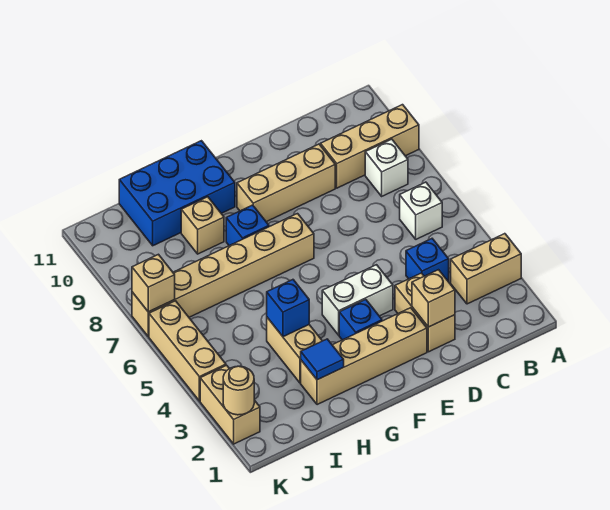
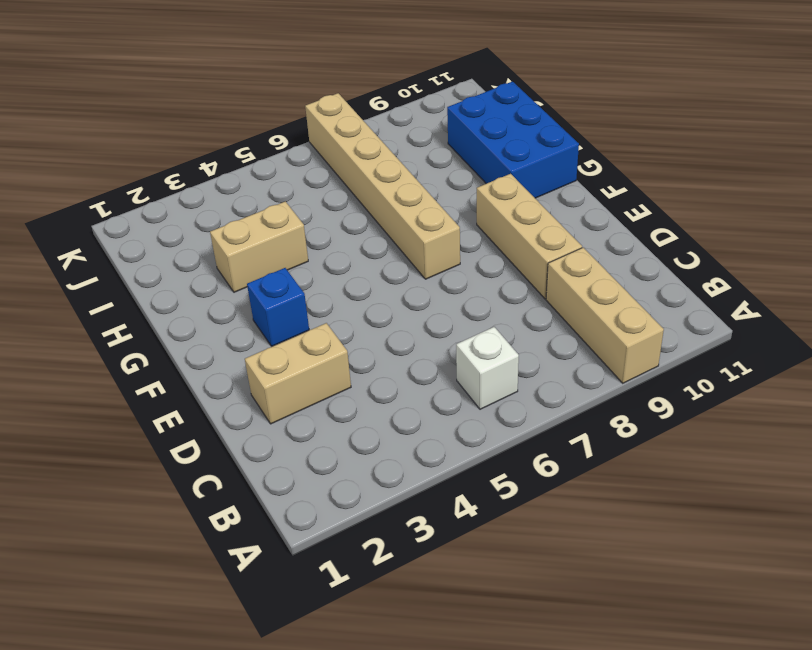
none -> tan brick A3:B3 level 1
none -> white brick B8 level 1
none -> blue brick C4 level 1

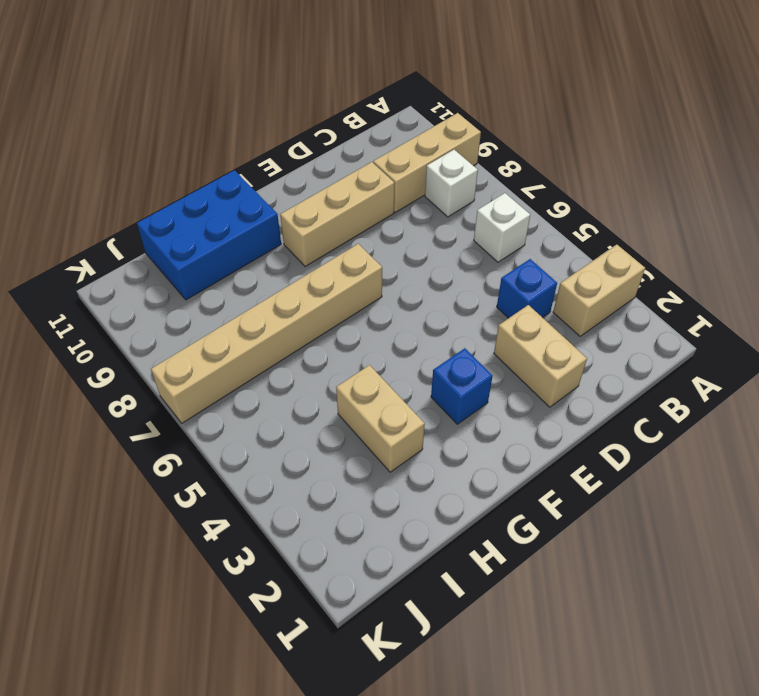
none -> tan brick E2:H2 level 1
none -> white brick E4:F4 level 1
none -> blue brick G8 level 1

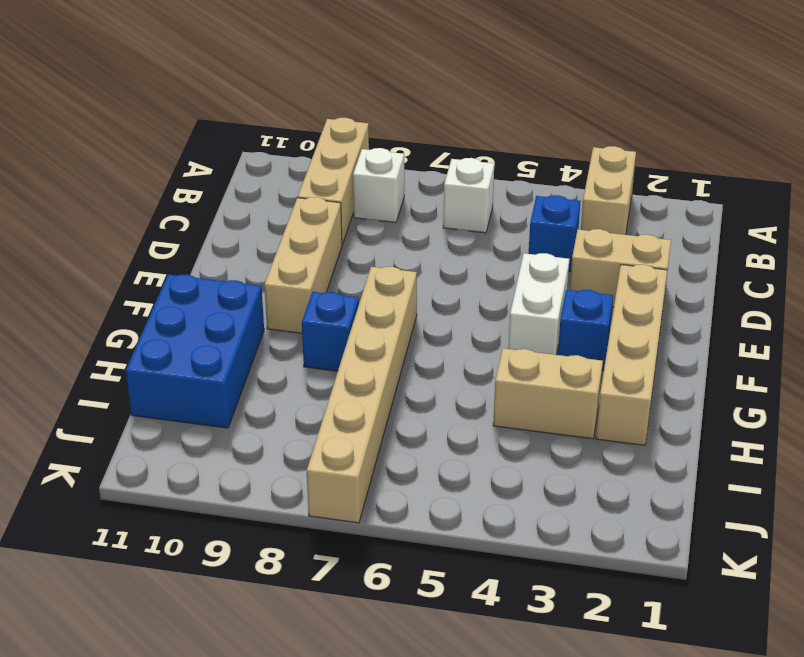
none -> tan brick H9 level 1
none -> tan brick K2:K3 level 1
none -> tan brick K4:K6 level 1

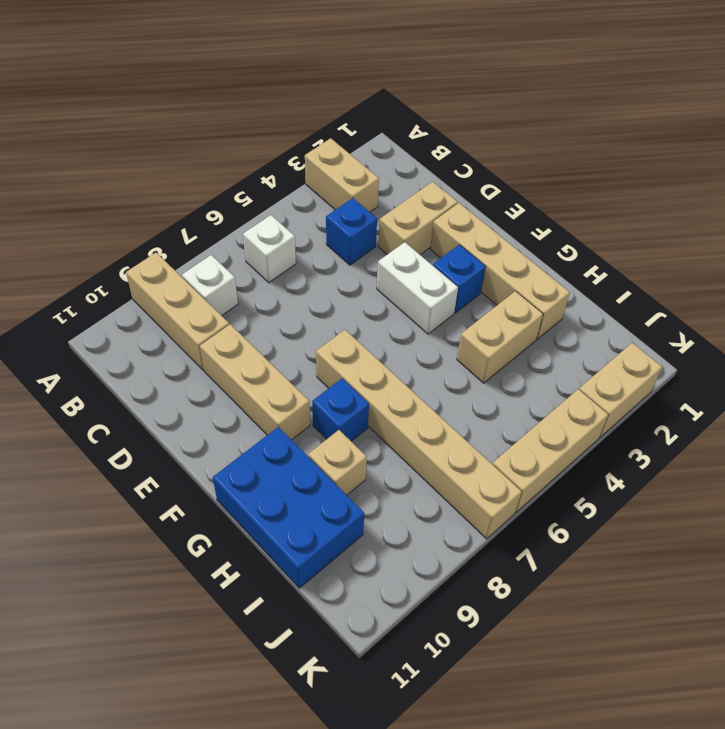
none -> tan brick D2 level 2
none -> blue tile H2 level 2
none -> blue brick H4 level 2

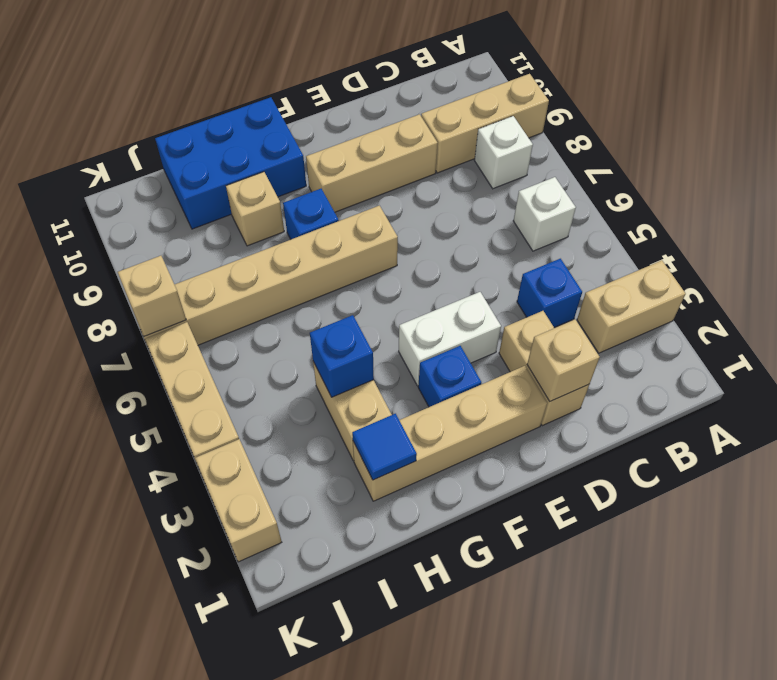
none -> tan round brick K2 level 2

